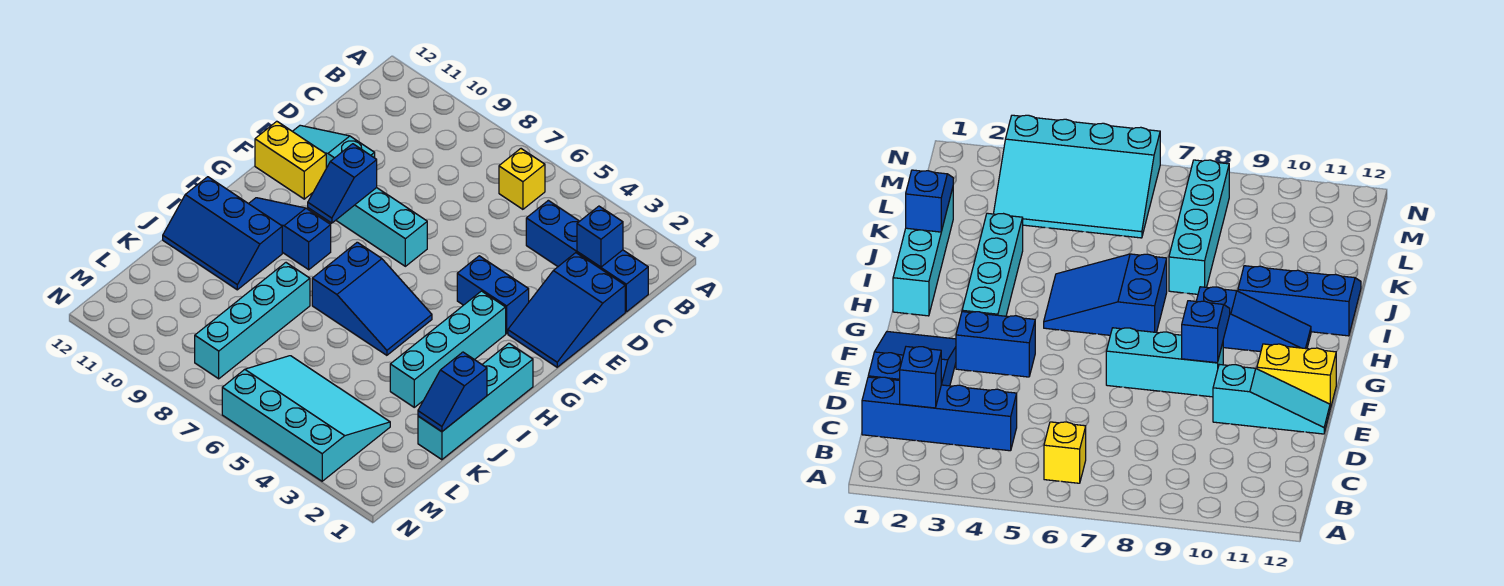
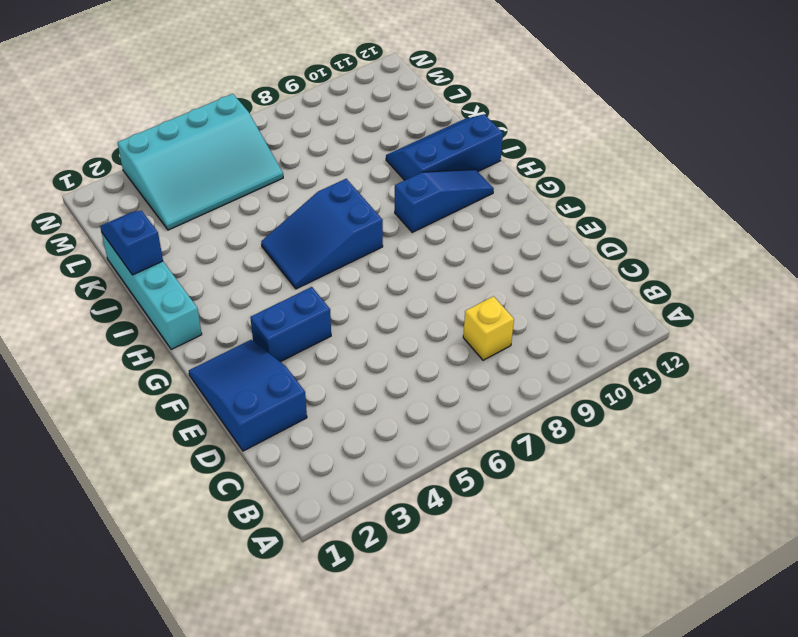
yellow brick C8 level 1 -> yellow brick B6 level 1
none -> blue brick C1:C4 level 1
none -> cyan slope E10:E12 level 1 top 10
none -> cyan brick F7:F9 level 1

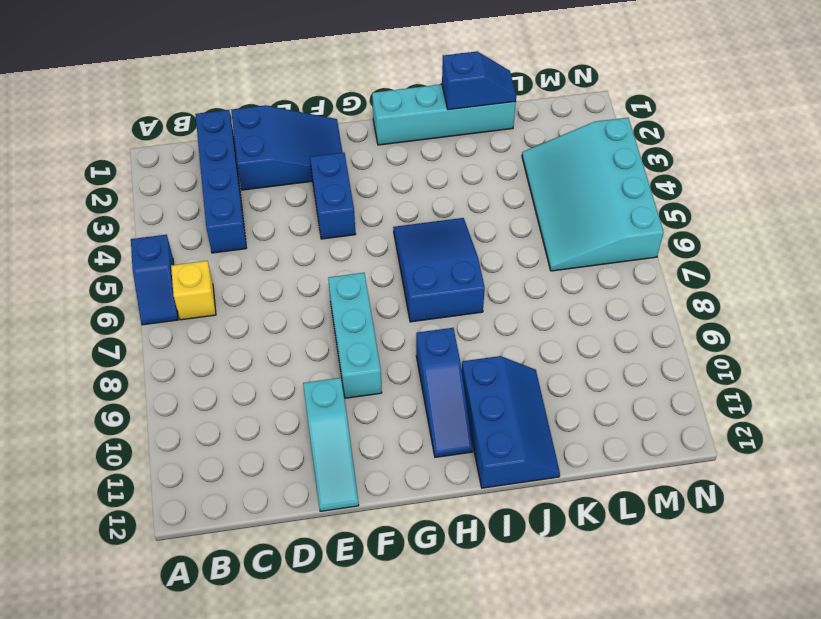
blue slope A5:A6 level 1 top 5 -> blue slope F9:G9 level 2 top F
none -> yellow brick F11:F12 level 1
none -> cyan brick G3:J3 level 1
none -> cyan brick J8:M8 level 1

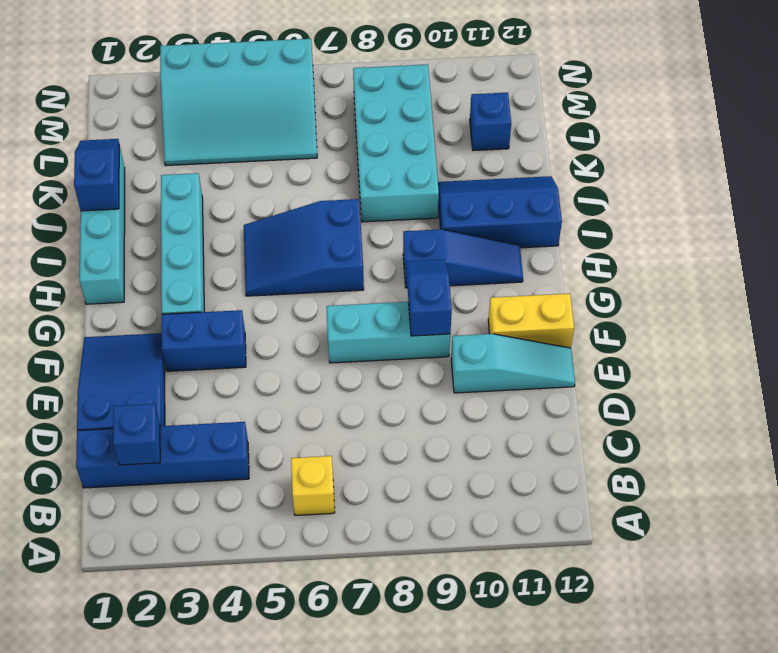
cyan brick J8:M9 level 1 -> cyan brick J8:M8 level 1
blue brick L11 level 1 -> none

